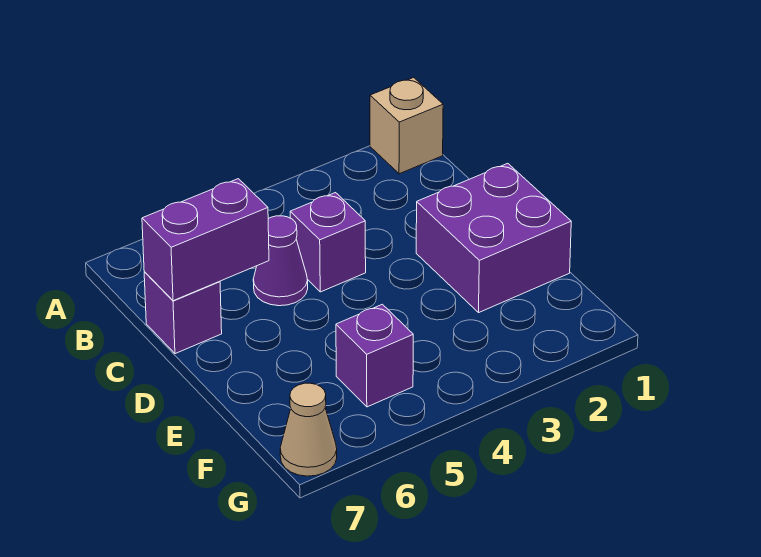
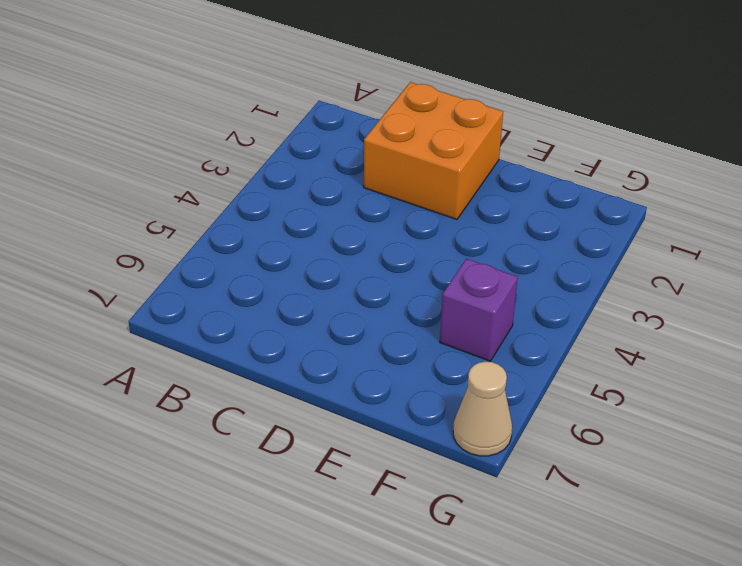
orange brick C1:D2 level 1 -> purple brick D1:E2 level 1
none -> tan brick A1 level 1
none -> purple brick C4 level 1

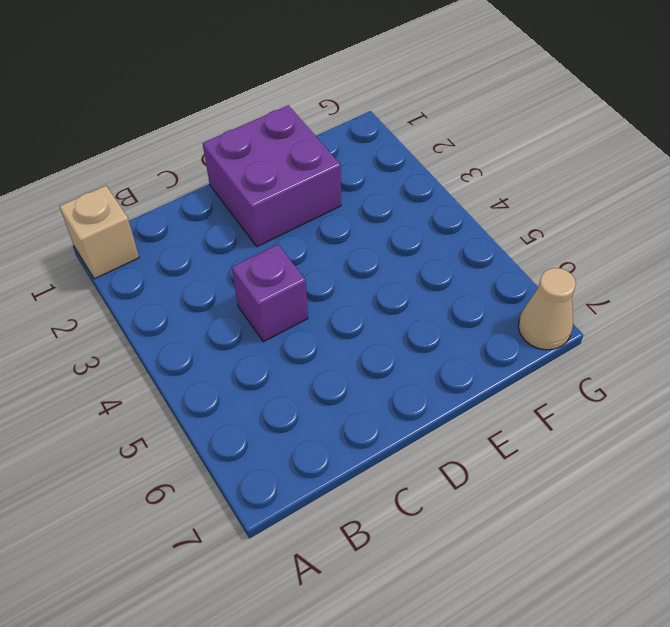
none -> purple cone C5 level 1
none -> purple brick C7 level 1

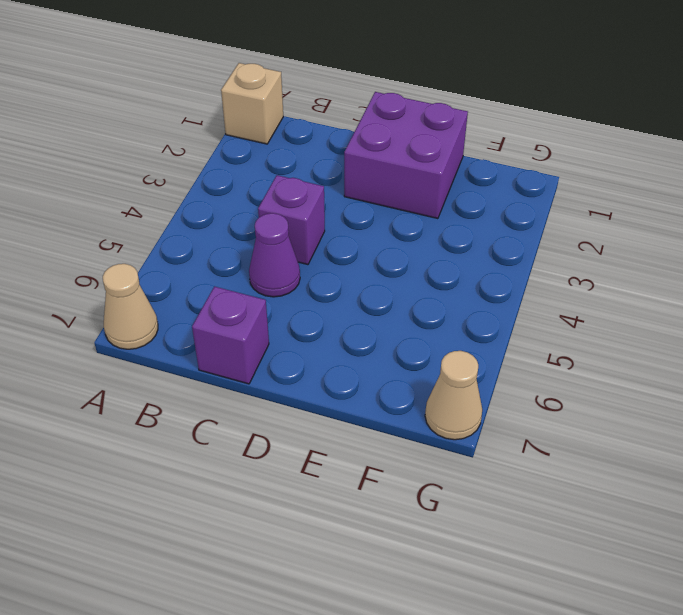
tan cone A7 level 1 -> none
none -> purple brick F5 level 1
none -> purple brick C6:C7 level 2

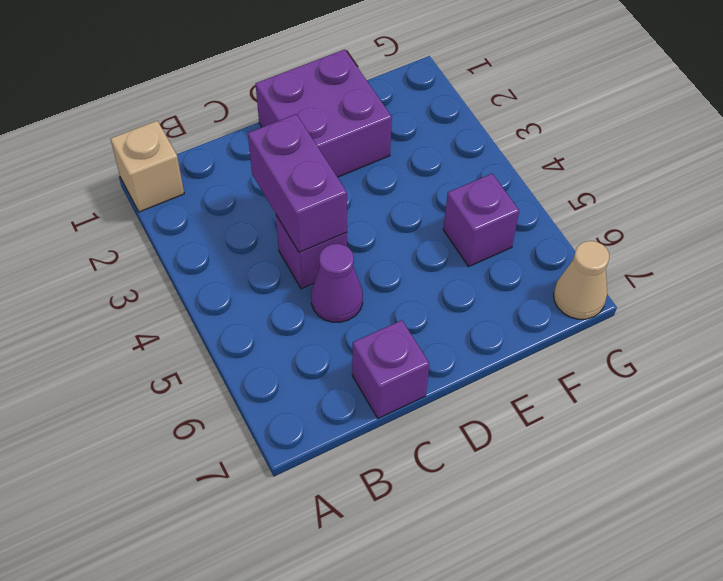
purple brick C3:C4 level 2 -> purple brick C6:C7 level 2

